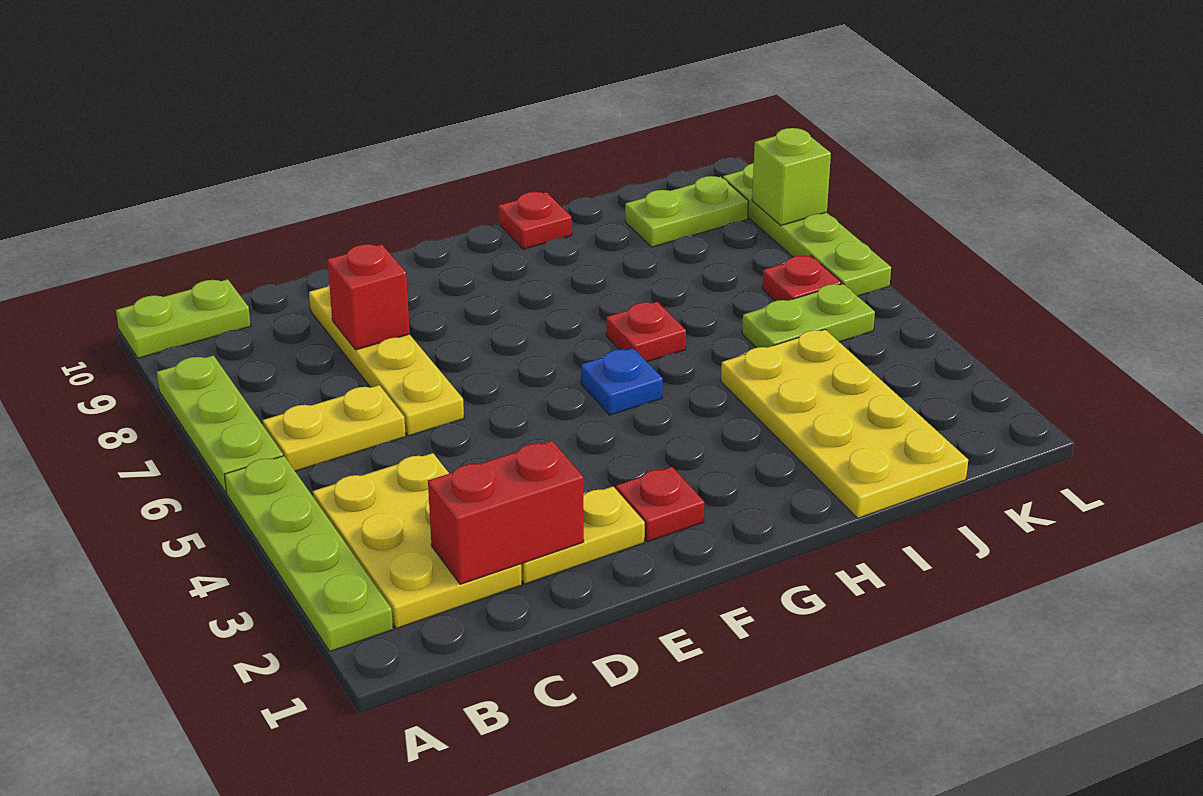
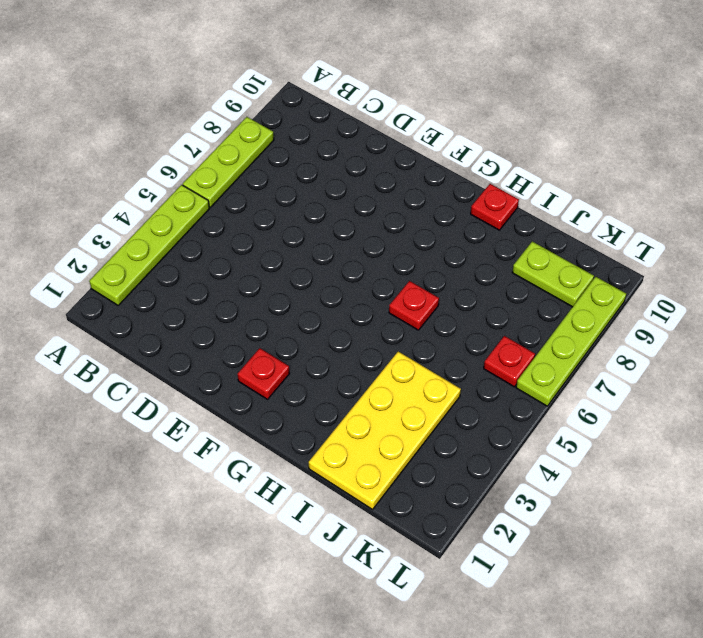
none -> lime plate A10:B10 level 1
none -> yellow plate B2:C4 level 1
none -> yellow plate B6:C6 level 1

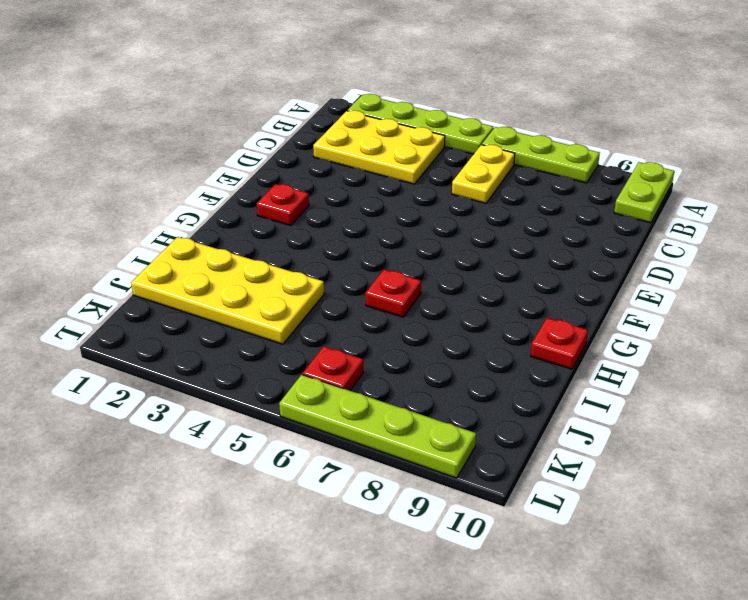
none -> yellow plate D2:E2 level 1
none -> yellow plate D6:D9 level 1
none -> blue plate G5 level 1

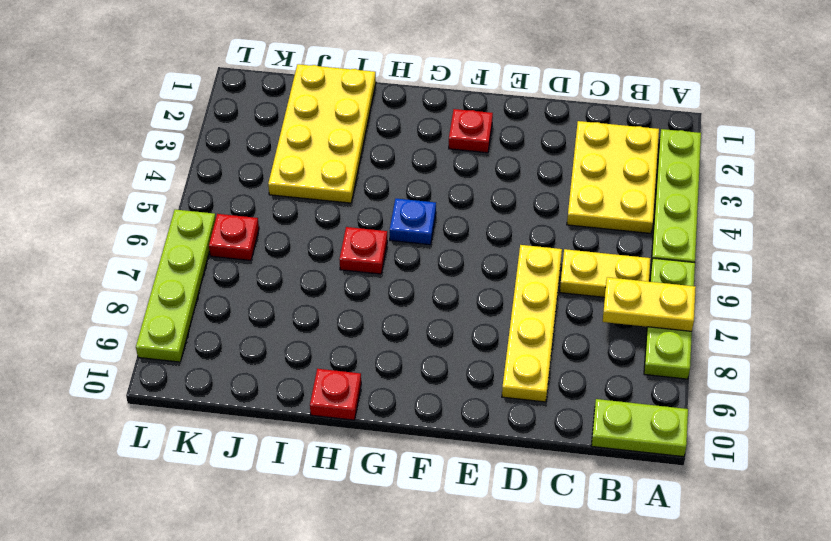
yellow plate A7:B7 level 2 -> yellow plate D2:E2 level 1
none -> lime plate J5:K5 level 1
none -> lime plate J9:K9 level 1
none -> red brick C2:D2 level 2

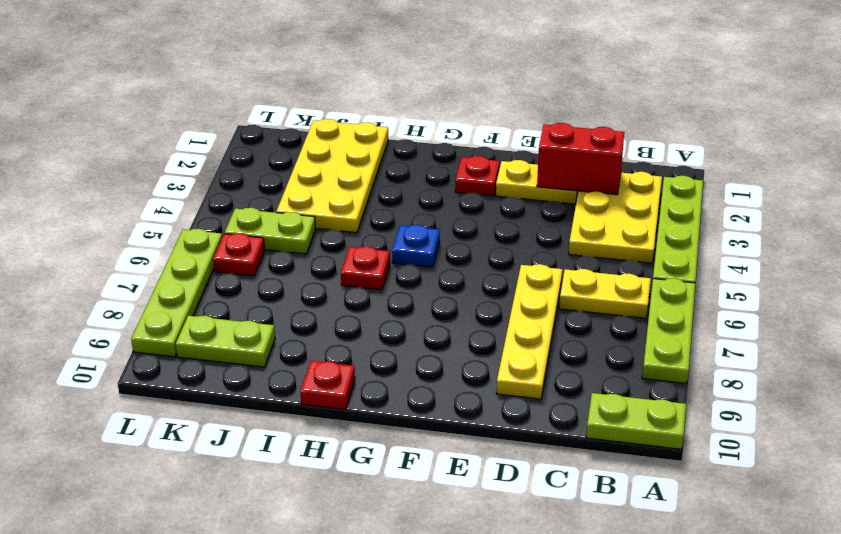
none -> red brick D8 level 2
none -> lime brick L8 level 2

